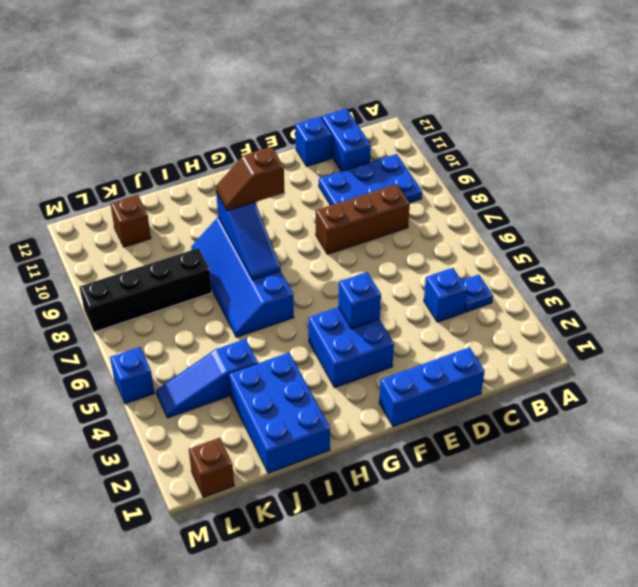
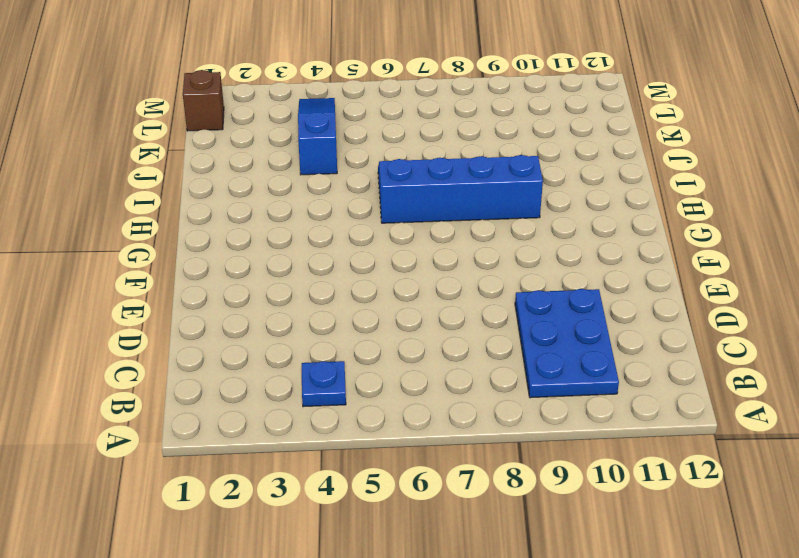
none -> blue brick C4 level 1
none -> brown brick C8:E8 level 1
none -> blue brick C11:C12 level 1

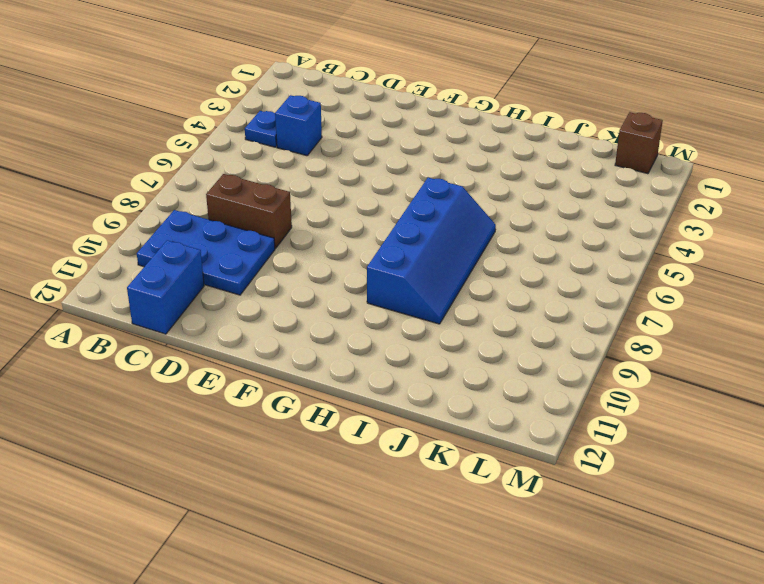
brown brick C8:D8 level 1 -> brown brick C8:E8 level 1
none -> blue brick D1:F1 level 1
none -> blue brick D12 level 1
none -> blue brick F3:G4 level 1

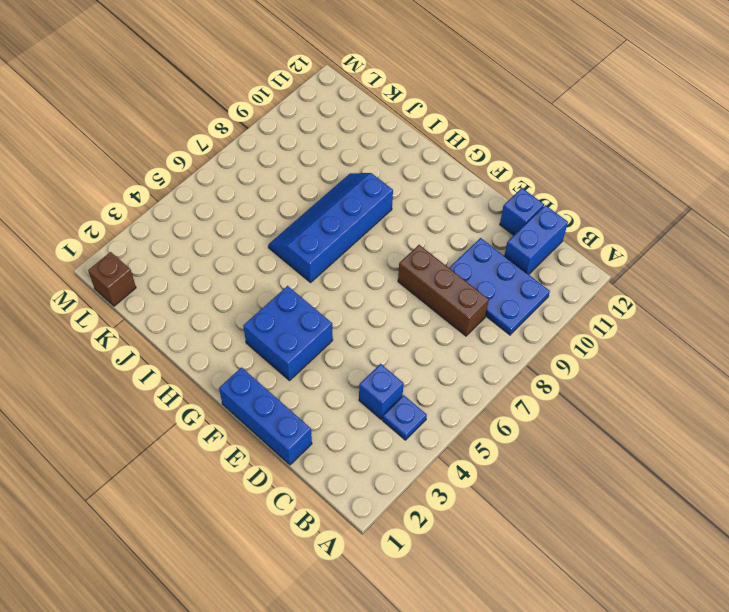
none -> blue brick I1:J3 level 1
none -> blue slope J4:L4 level 1 top J
none -> black brick J8:M8 level 1

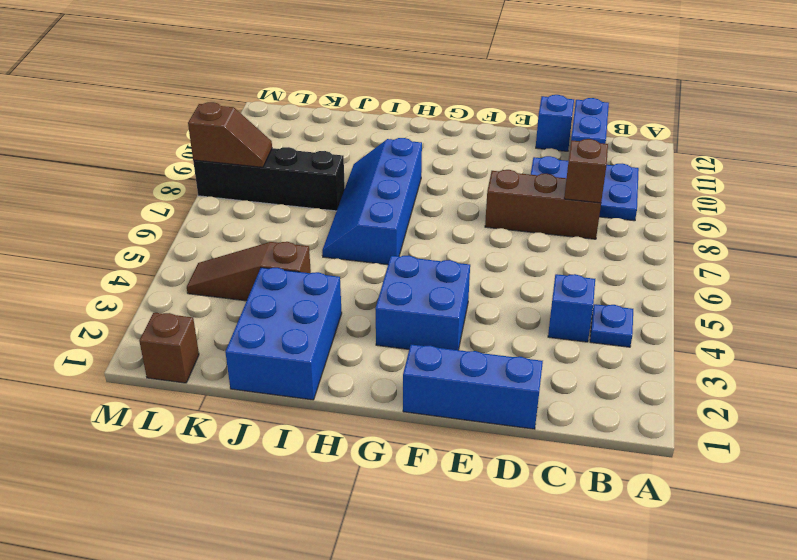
brown brick C8 level 2 -> brown brick K11 level 1
brown slope J4:L4 level 1 top J -> blue slope J4:L4 level 1 top J
brown slope L8:M8 level 2 top M -> brown slope G9:H9 level 3 top G
none -> blue brick M5 level 1
none -> blue brick F4 level 2
none -> blue slope H7:H9 level 2 top 9

